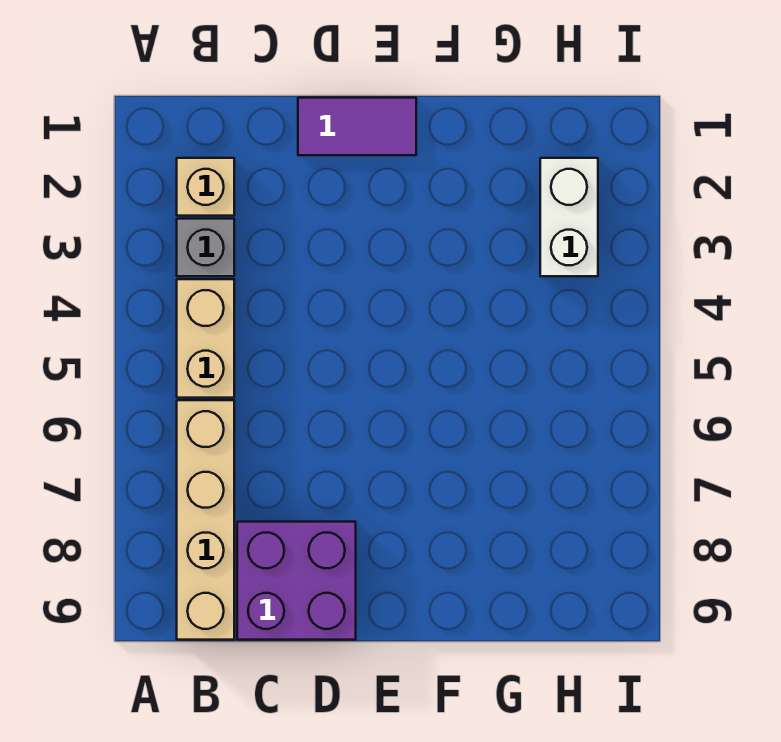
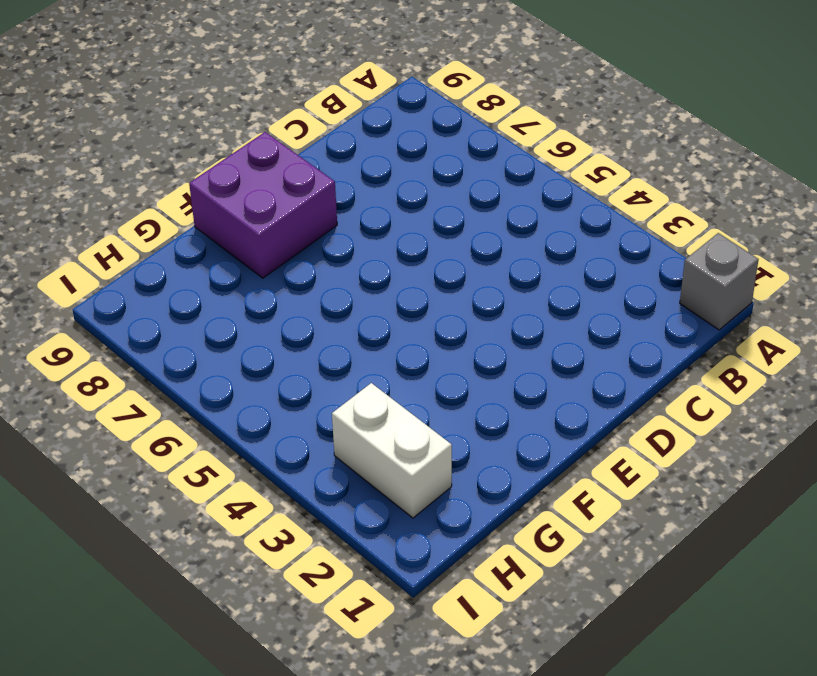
grey brick A1 level 1 -> grey brick B3 level 1
purple brick E8:F9 level 1 -> purple brick C8:D9 level 1
none -> tan brick B2 level 1
none -> tan brick B4:B5 level 1

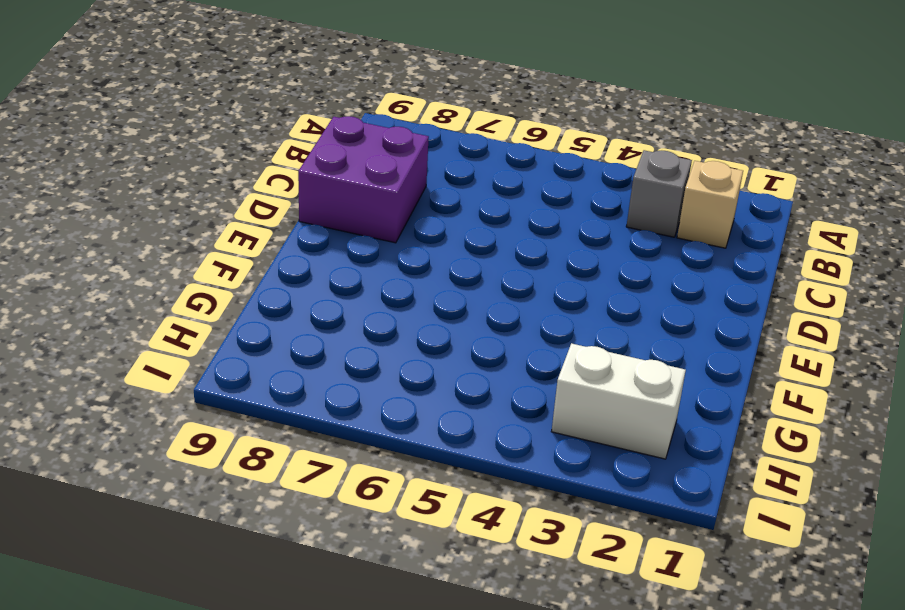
none -> tan brick B4:B5 level 1
none -> tan brick B6:B9 level 1

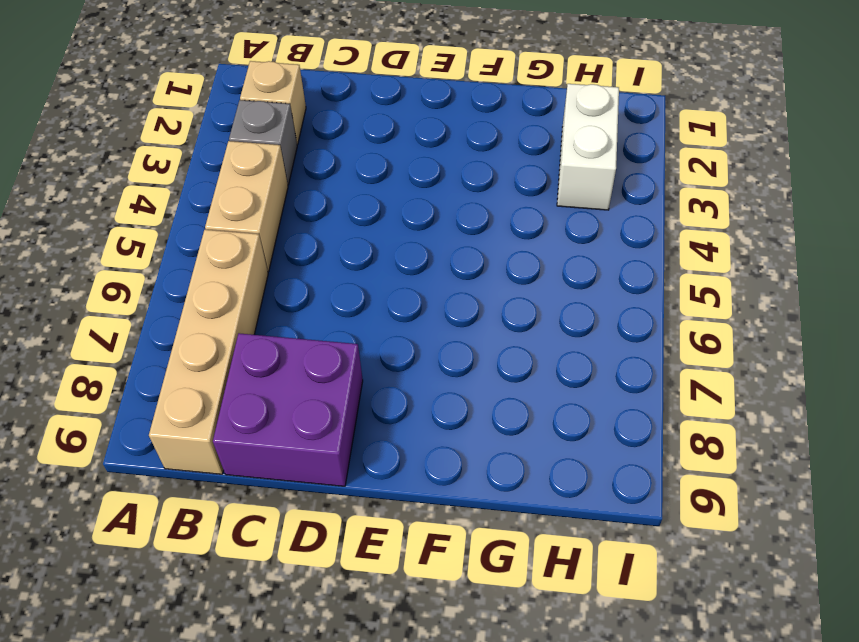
none -> purple tile D1:E1 level 1

